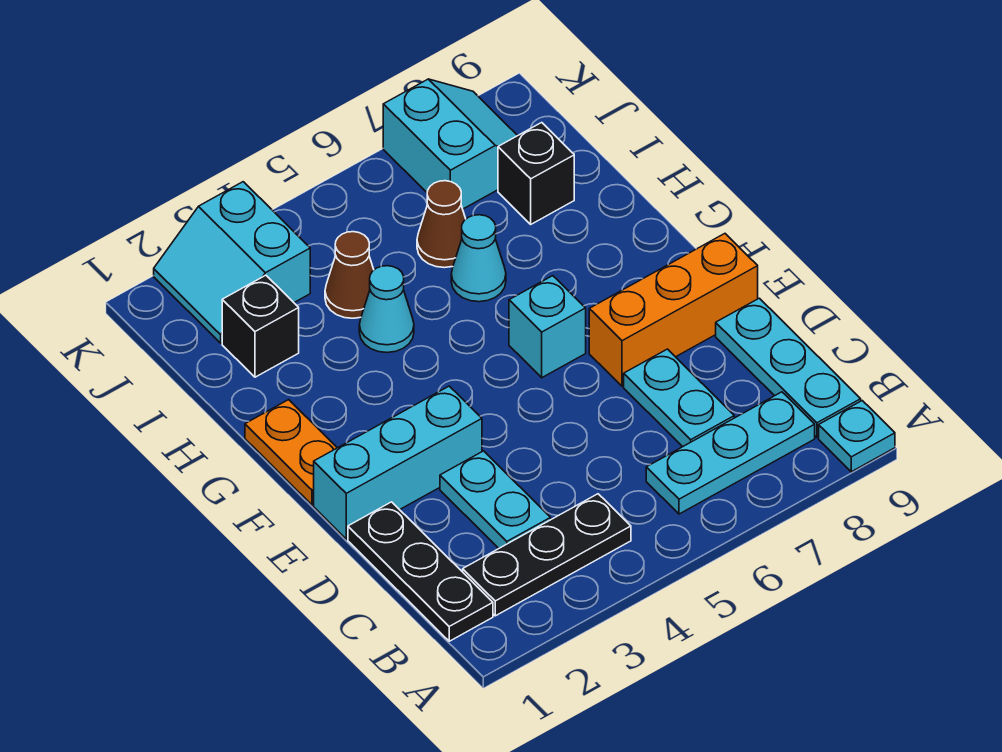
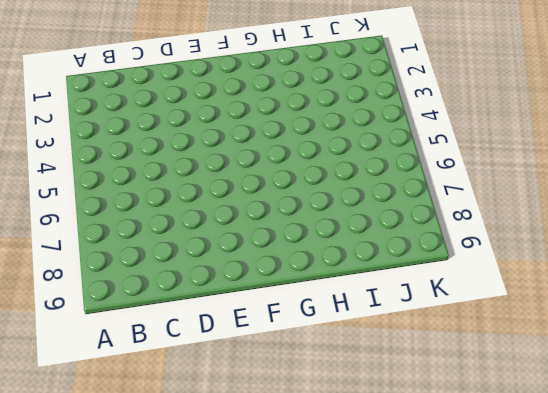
none -> cyan plate A9 level 1
none -> black plate B1:D1 level 1
none -> black plate B2:B4 level 1

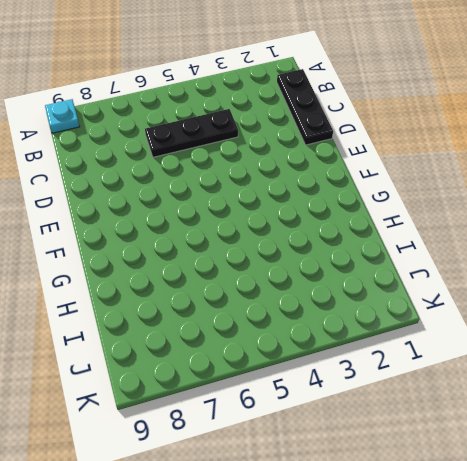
black plate C4:C6 level 1 -> black plate B2:B4 level 1
none -> cyan plate B6:B8 level 1
none -> cyan plate B9:D9 level 1
none -> cyan plate C3:D3 level 1

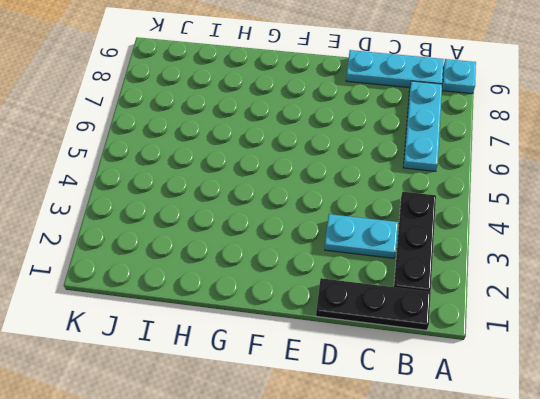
none -> cyan plate C7:D7 level 1
none -> cyan brick E1:E3 level 1
none -> orange brick E7:E9 level 1

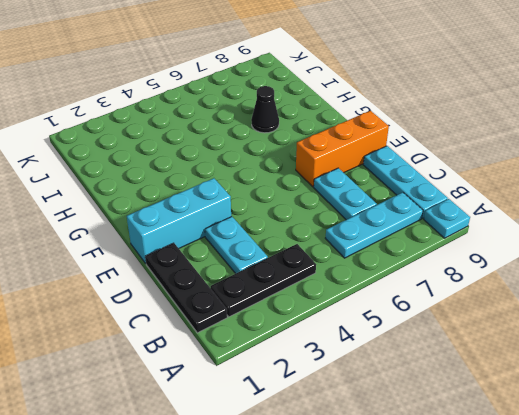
black cone H7 level 1 -> none
none -> orange plate F1:G1 level 1
none -> cyan brick F6 level 1
none -> cyan cone H4 level 1

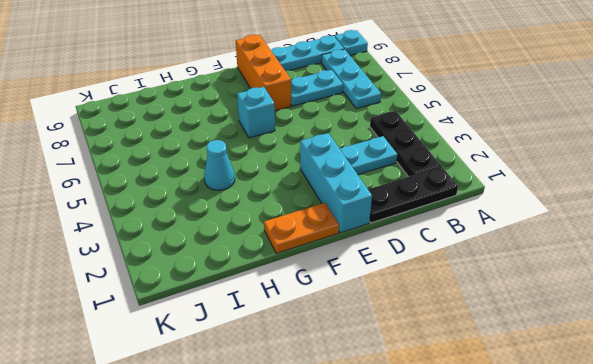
none -> cyan cone H6 level 1
none -> black brick I2 level 1
none -> brown cone I4 level 1

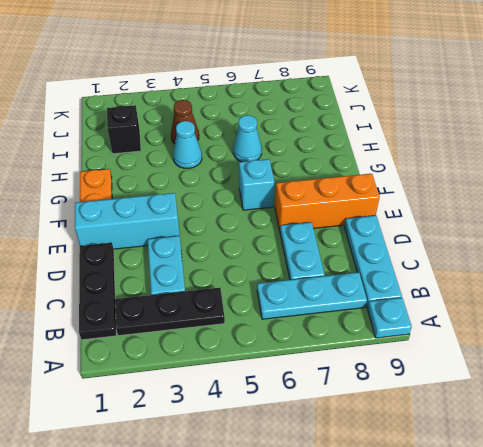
none -> brown cone I6 level 1
none -> black brick I8 level 1
none -> cyan slope J2:K3 level 1 top 3

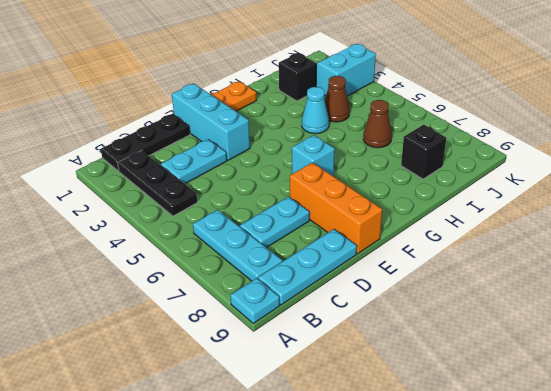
none -> cyan cone H6 level 1
none -> cyan slope J7:K8 level 1 top 7

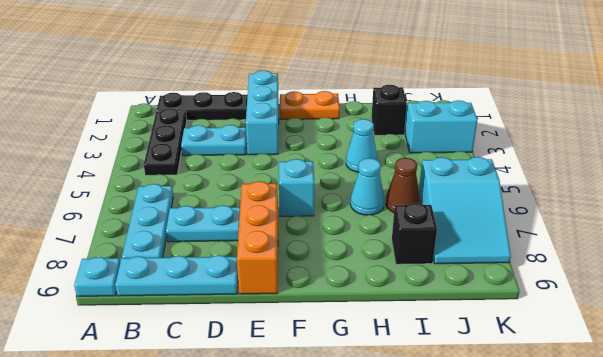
cyan slope J6:K8 level 1 top 6 -> cyan slope J7:K8 level 1 top 7
none -> brown cone I4 level 1

